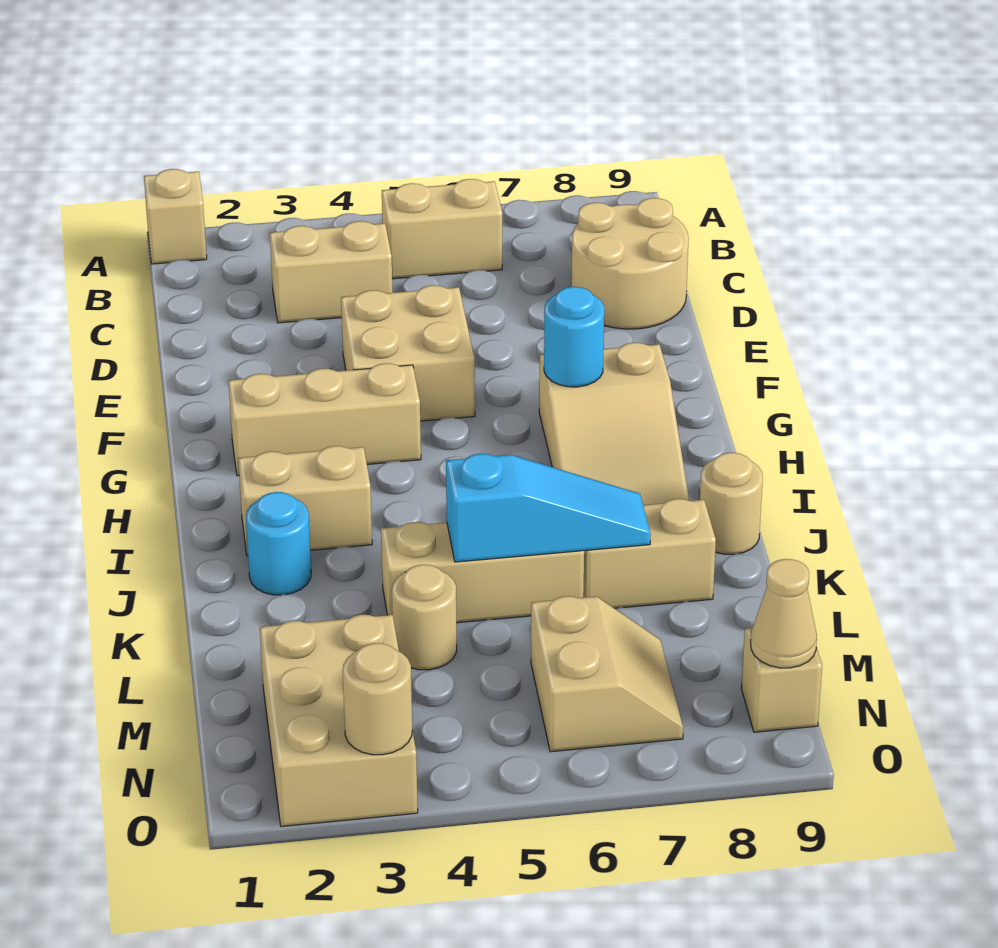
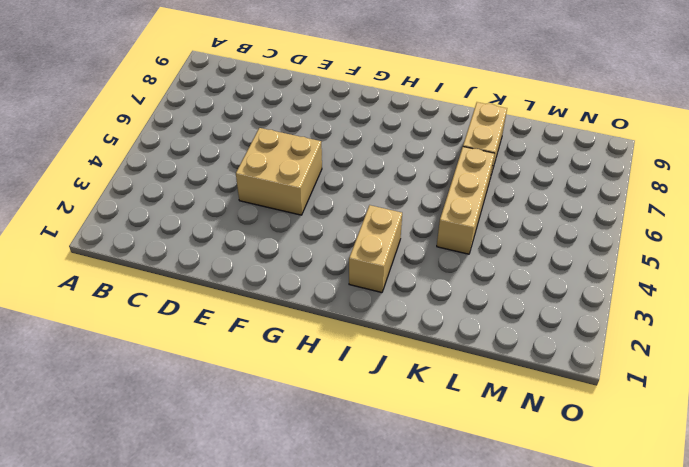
none -> tan brick A1 level 1
none -> tan brick B5:B6 level 1
none -> tan brick C3:C4 level 1

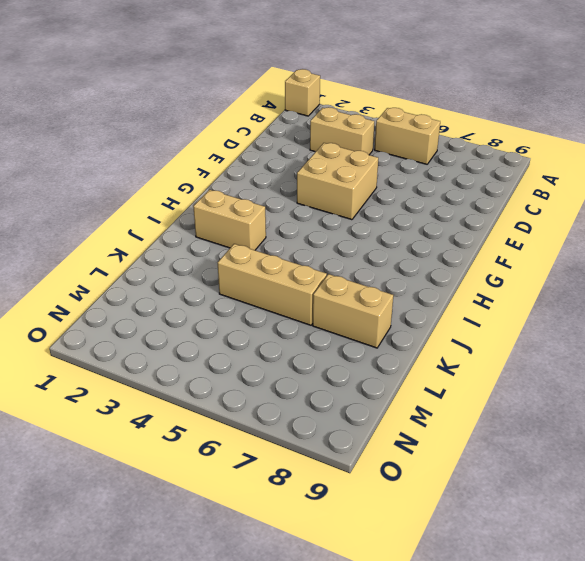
none -> tan round brick C8:D9 level 1
none -> tan brick G2:G4 level 1
none -> tan slope G7:I8 level 1 top G

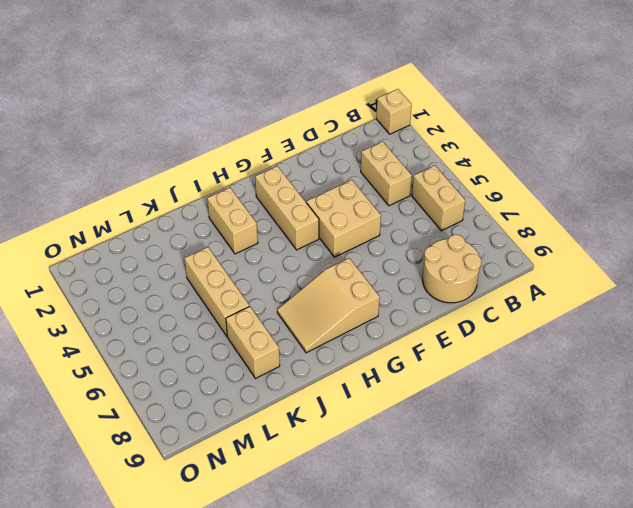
none -> cyan round brick J2 level 1
none -> tan round brick J9 level 1
none -> tan round brick L4 level 1

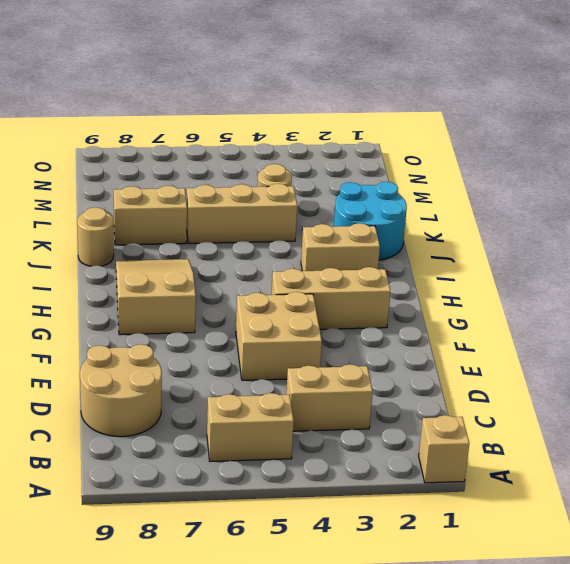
cyan round brick J1:K2 level 1 -> cyan round brick J2 level 1
none -> tan brick M2:O3 level 1
none -> tan slope M6:N7 level 1 top 6
none -> tan brick N9 level 1

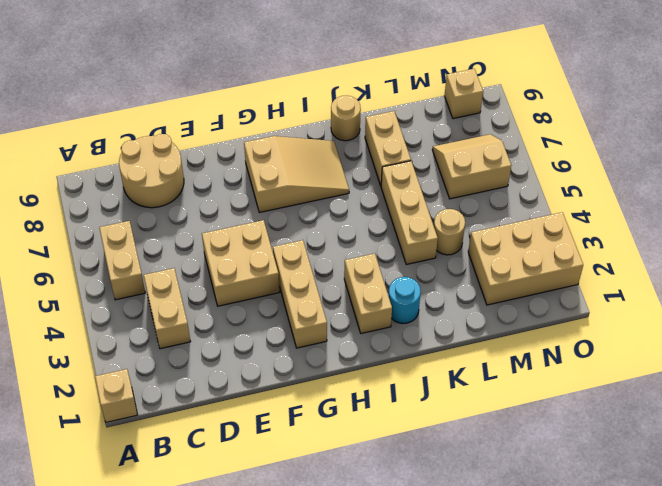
none -> cyan round brick G7 level 2
none -> cyan slope K5:K7 level 2 top 5
none -> tan cone N9 level 2

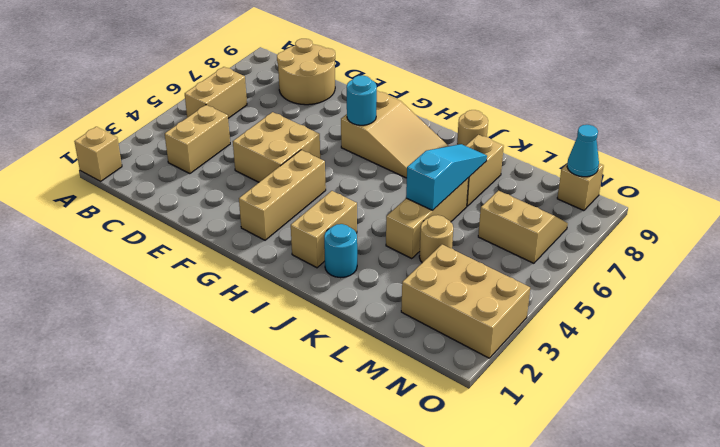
cyan cone N9 level 2 -> tan cone N9 level 2
none -> tan round brick O3 level 2

